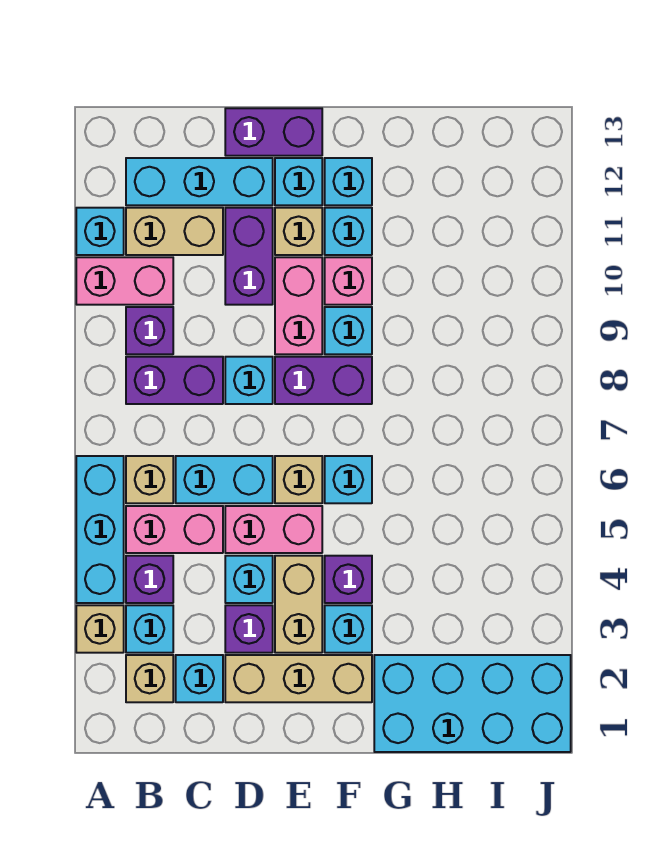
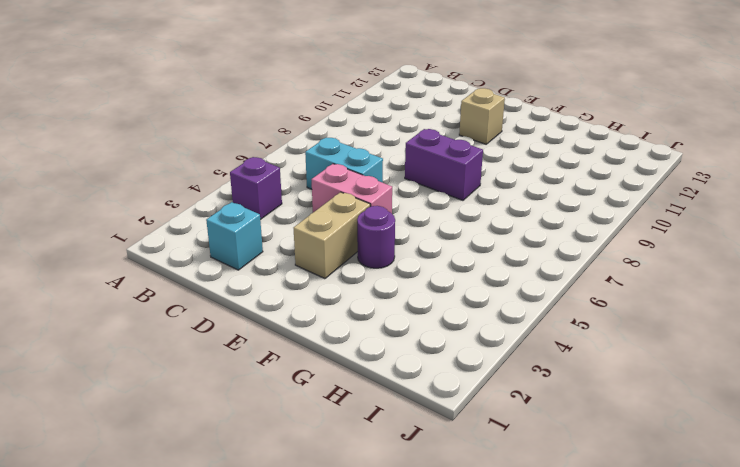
purple round brick F4 level 1 -> purple brick F4 level 1
none -> tan brick A3 level 1
none -> cyan brick A4:A6 level 1
none -> pink brick A10:B10 level 1
none -> cyan brick A11 level 1

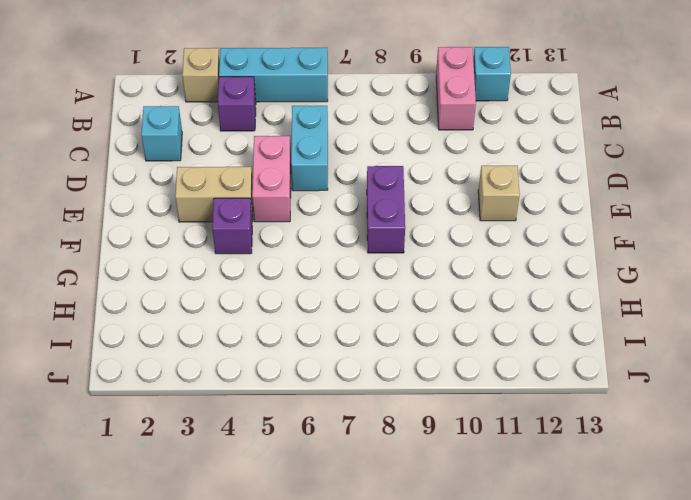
none -> tan brick B2 level 1
none -> cyan brick B3 level 1
none -> pink brick B5:C5 level 1
none -> tan brick B6 level 1

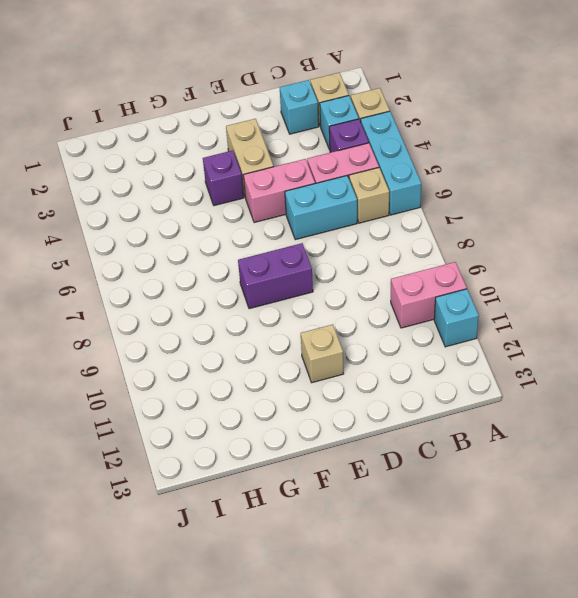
none -> purple brick B8:C8 level 1
none -> purple brick B9 level 1
none -> tan brick B11:C11 level 1
none -> cyan brick B12:D12 level 1

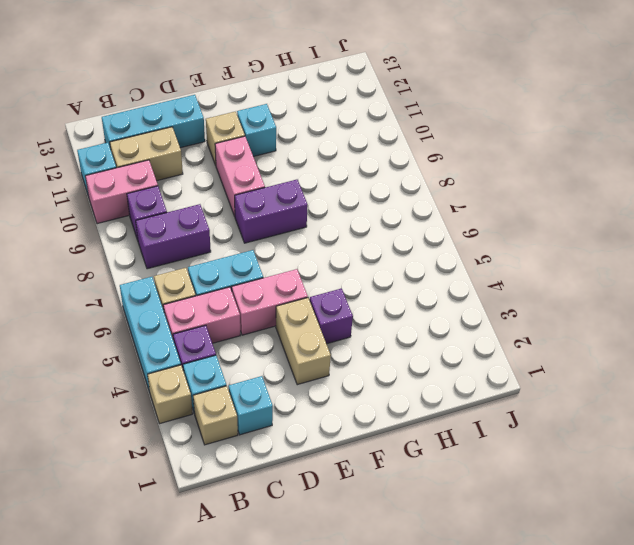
none -> tan brick D2:F2 level 1
none -> purple brick D3 level 1
none -> cyan brick D4 level 1
none -> cyan brick D8 level 1

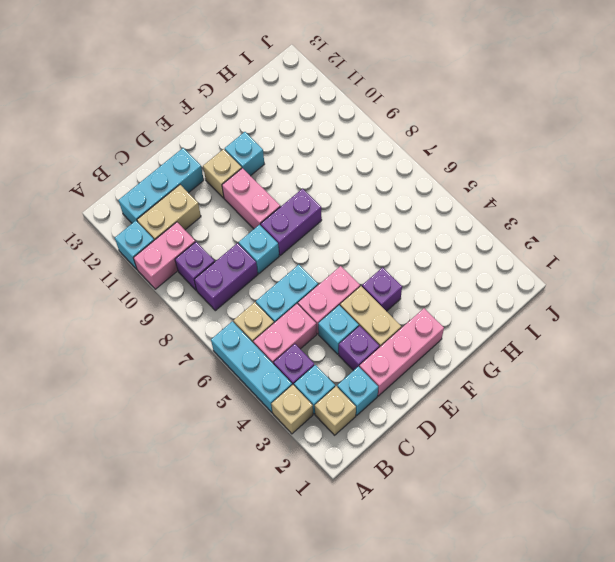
pink brick D2:F2 level 1 -> tan brick D2:F2 level 1
none -> purple brick D10:D11 level 1
none -> purple brick D13:E13 level 1
none -> tan brick E6 level 1
none -> cyan brick E12 level 1

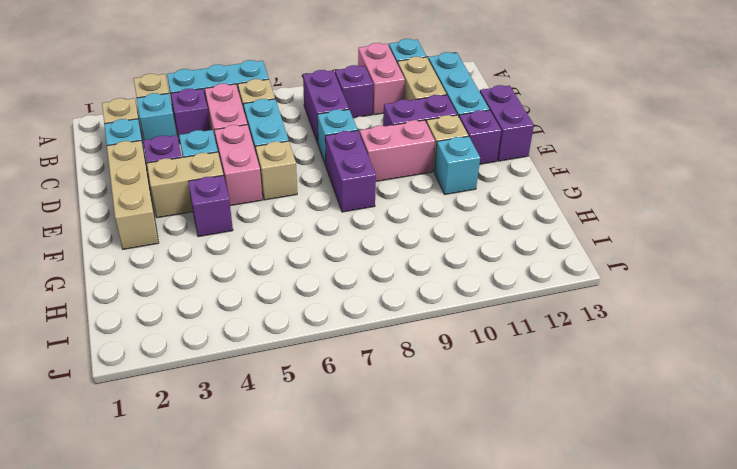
purple brick E12 level 1 -> cyan brick E12 level 1
none -> cyan brick F3 level 1
none -> cyan brick F6 level 1
none -> cyan brick F9 level 1
none -> pink brick F10 level 1

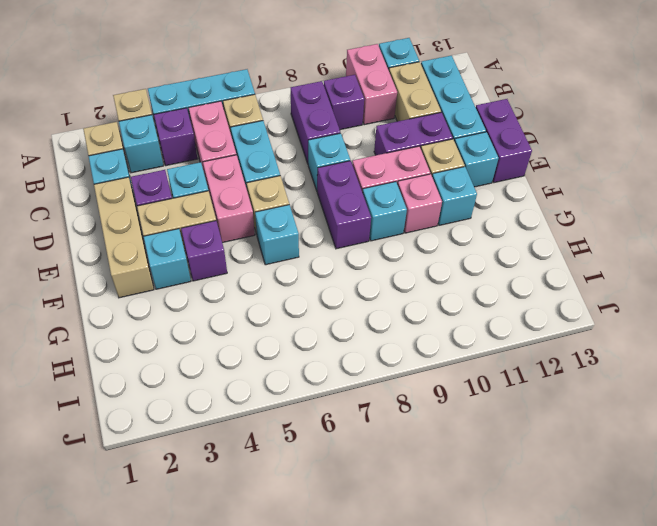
none -> cyan brick F12 level 1
none -> cyan brick G1:J2 level 1

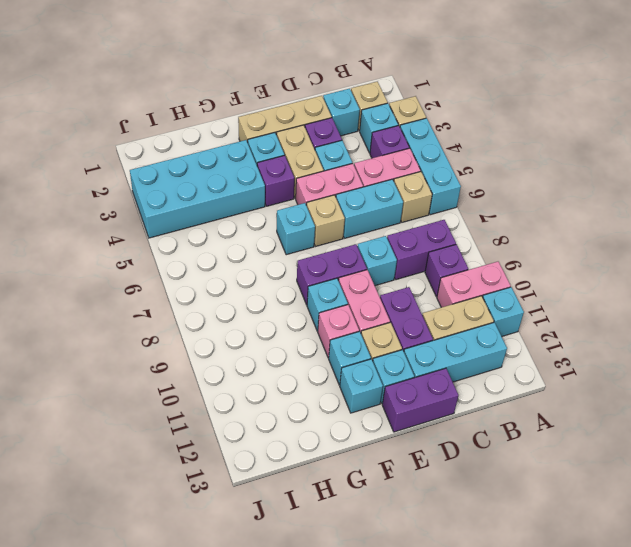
cyan brick G3:J4 level 1 -> cyan brick G1:J2 level 1

